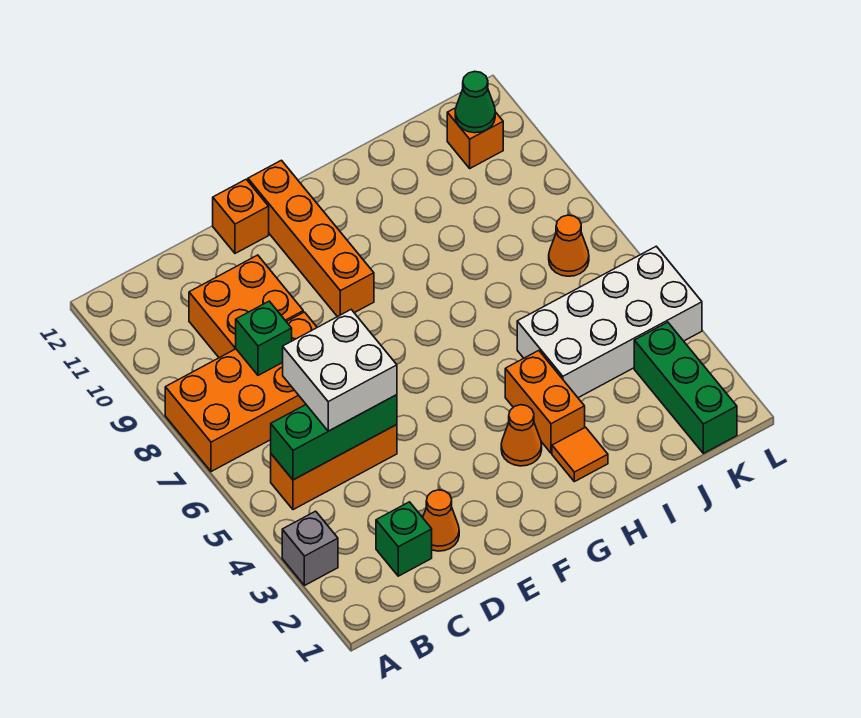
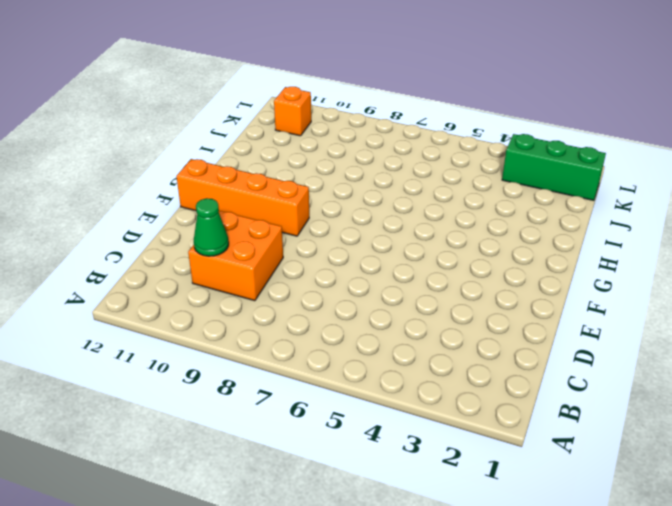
green cone C10 level 2 -> green cone K11 level 2
none -> grey brick A3 level 1
none -> orange brick A7:D8 level 1
none -> orange brick B5:D5 level 1

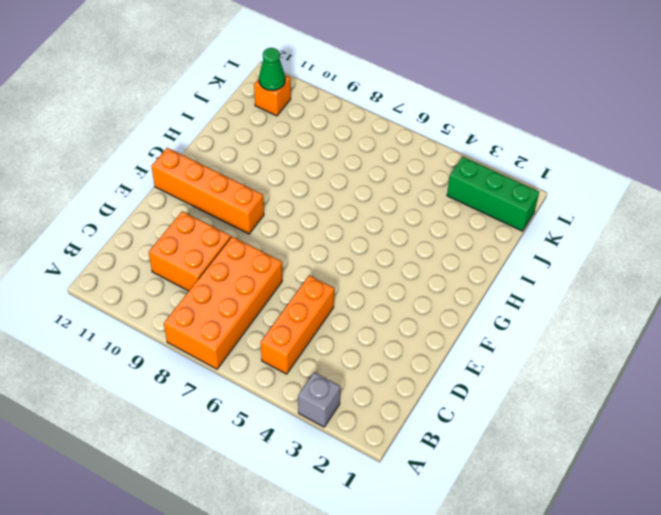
none -> green brick C2 level 1
none -> orange cone D2 level 1
none -> orange brick E12 level 1

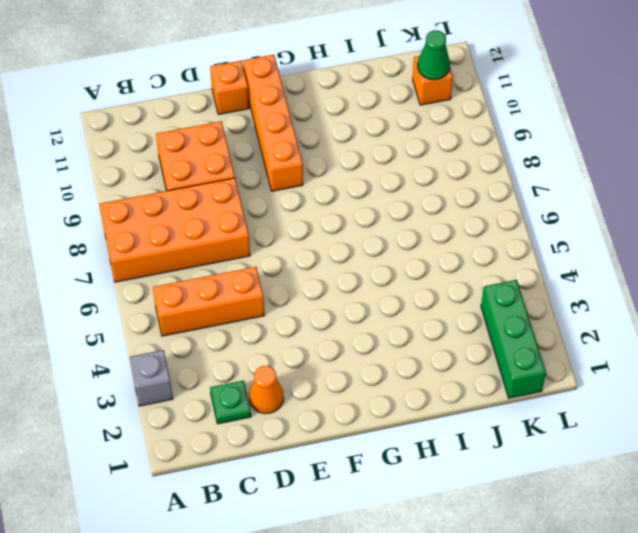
green plate C2 level 1 -> green brick C2 level 1
none -> orange cone G3 level 1
none -> orange tile H2 level 1
none -> orange brick H3:H4 level 1

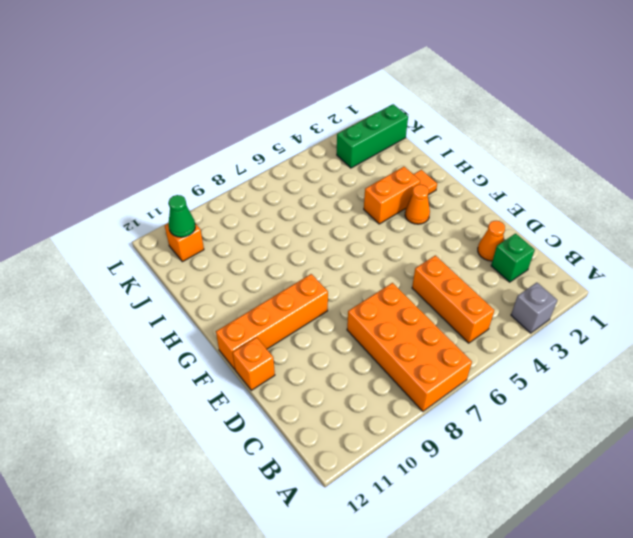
none -> orange brick C9:D10 level 1
none -> white brick I4:L5 level 1
none -> orange cone K7 level 1

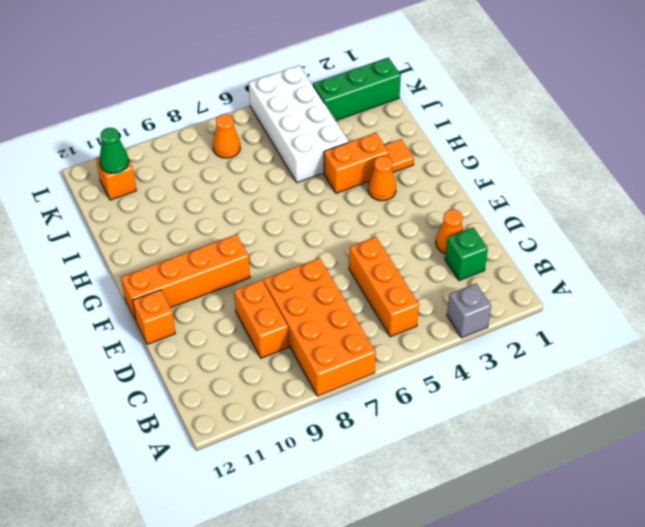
orange brick C9:D9 level 1 -> orange brick C9:D10 level 1
none -> green brick B5:D5 level 2
none -> green brick C8 level 2
none -> white brick C5:D6 level 3

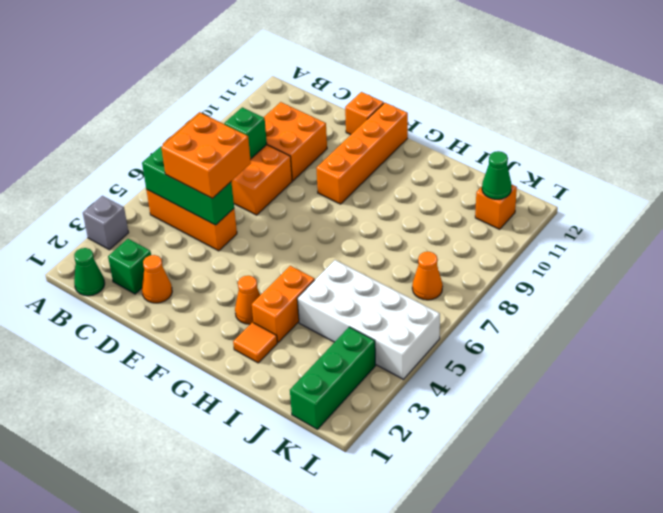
green cone B1 level 1 -> none
orange brick C5:D6 level 3 -> white brick C5:D6 level 3

